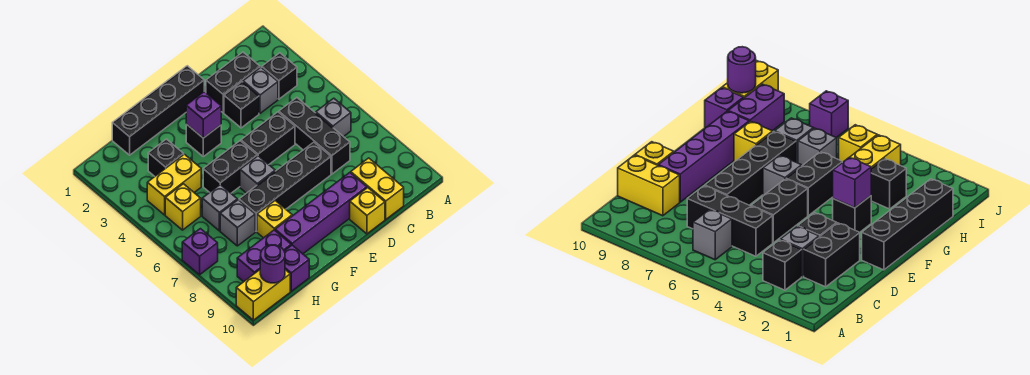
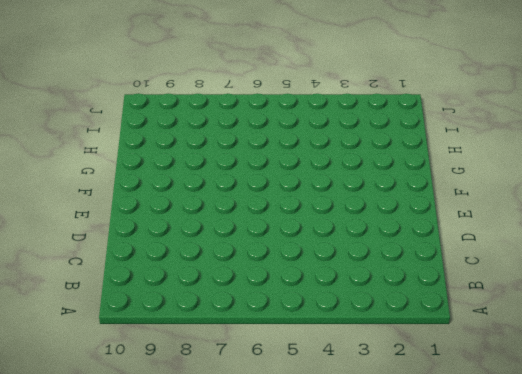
none -> black brick B3 level 1
none -> grey brick B6 level 1
none -> black brick C2:D2 level 1

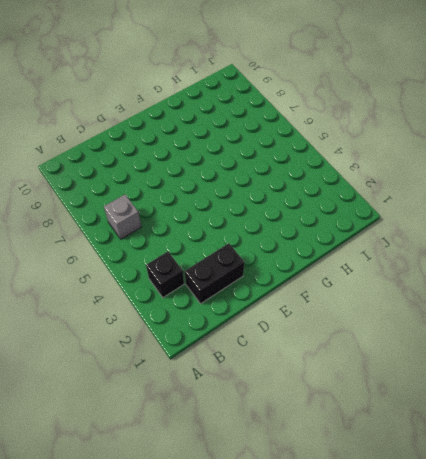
none -> grey brick C3 level 1
none -> black brick C5:C7 level 1
none -> yellow brick C9:C10 level 1

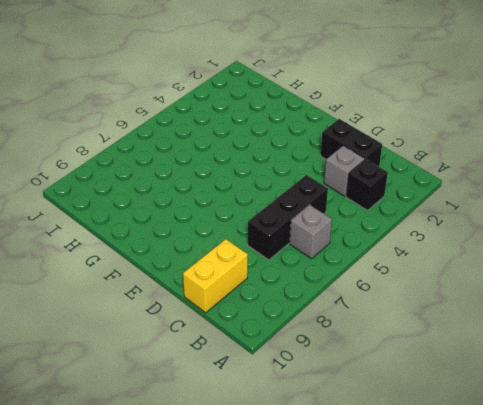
none -> black brick D3 level 1
none -> black brick D5:E5 level 1
none -> black brick D7:G7 level 1

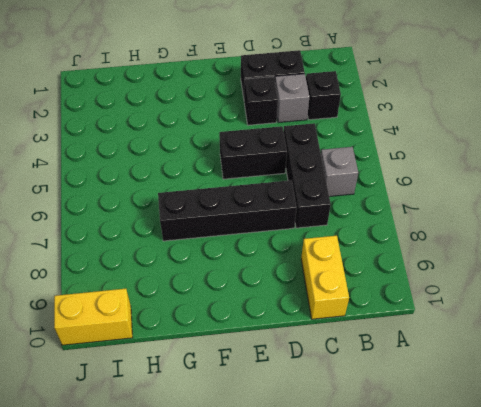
none -> purple brick D9:G9 level 1
none -> yellow brick D10 level 1
none -> black brick E1:H1 level 1

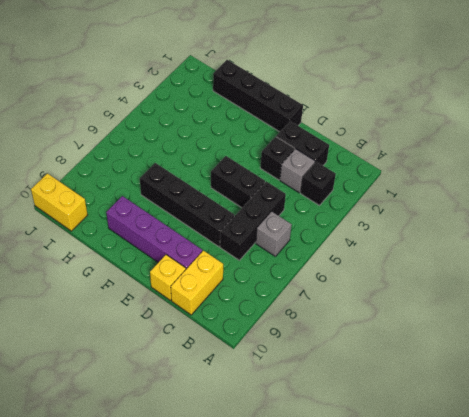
none -> black brick F3 level 1
none -> black brick F5:G5 level 1
none -> grey brick F6 level 1

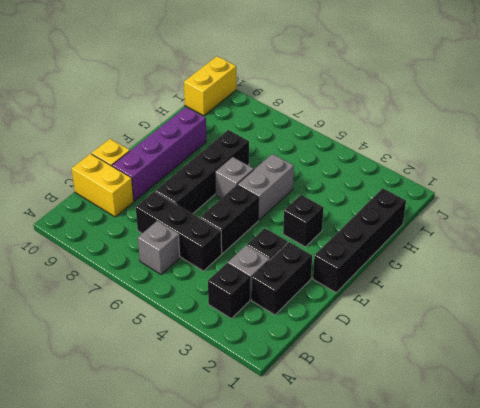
grey brick F5:G5 level 1 -> black brick F5:G5 level 1
none -> yellow brick G8 level 1
none -> black brick H3 level 1
none -> yellow brick H4:I4 level 1

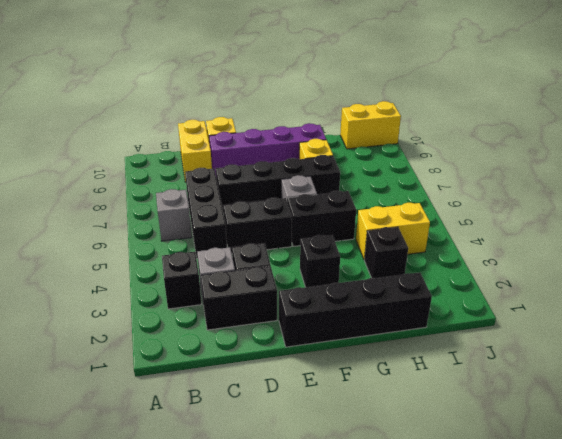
none -> grey brick H6 level 1
none -> grey brick H7 level 1
none -> purple brick H9:I9 level 1

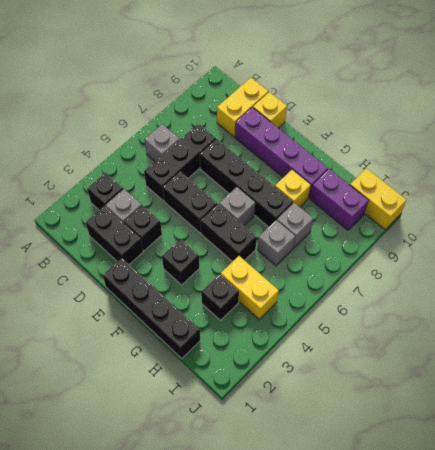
none -> purple brick H10 level 1
none -> yellow brick I5 level 1
none -> purple brick J7 level 1

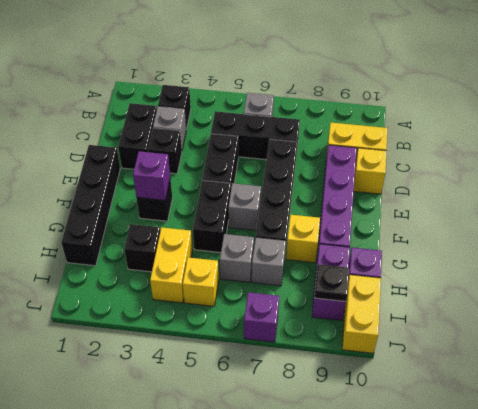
black plate I9 level 2 -> none
none -> purple round brick I10 level 2

